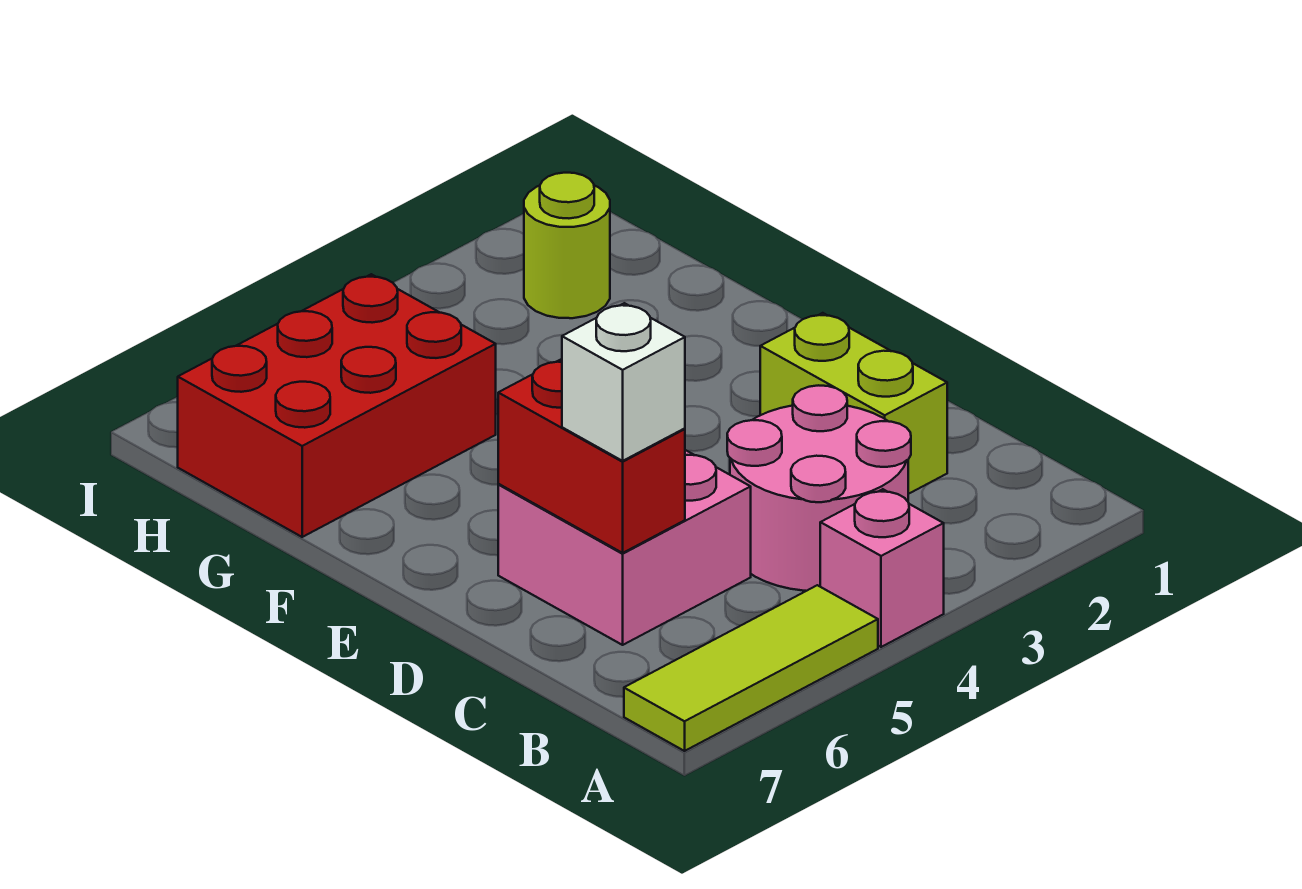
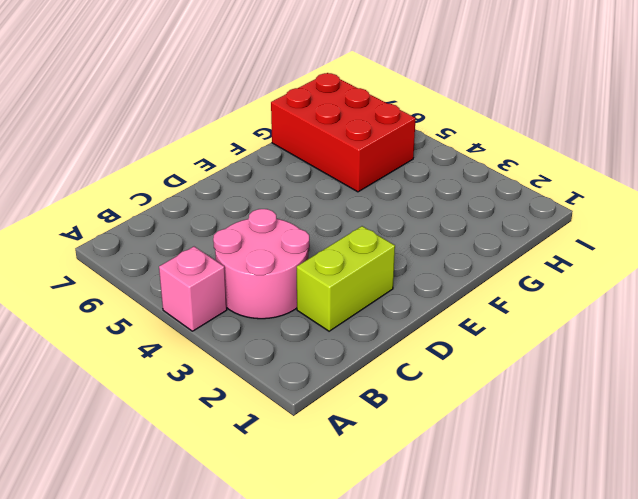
none -> lime tile A5:A7 level 1
none -> pink brick C5:D6 level 1

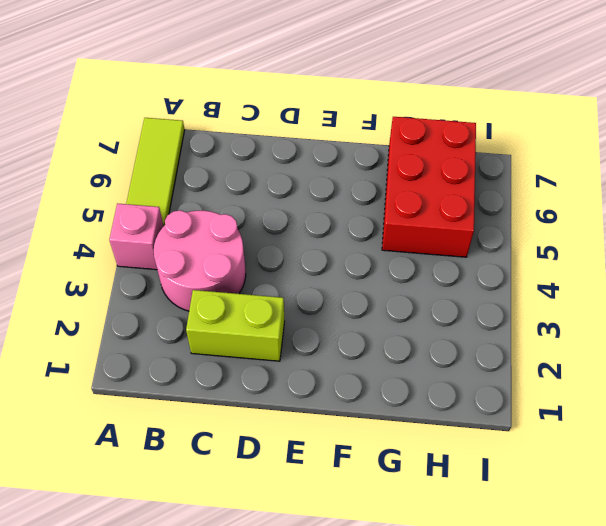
none -> pink brick C5:D6 level 1
none -> lime round brick H2 level 1

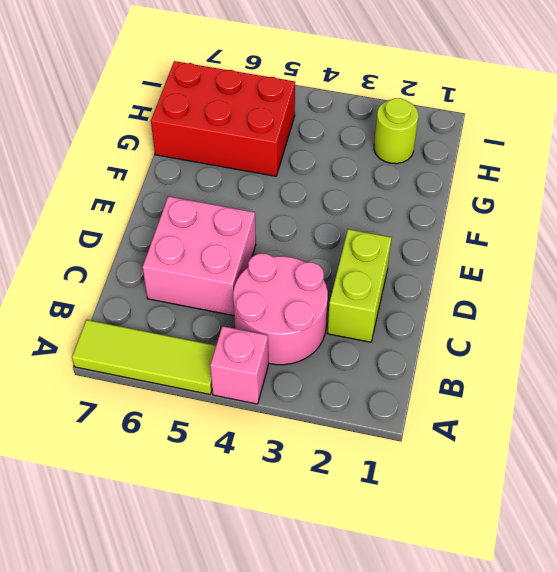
none -> red brick C6:D6 level 2
none -> white brick C6 level 3

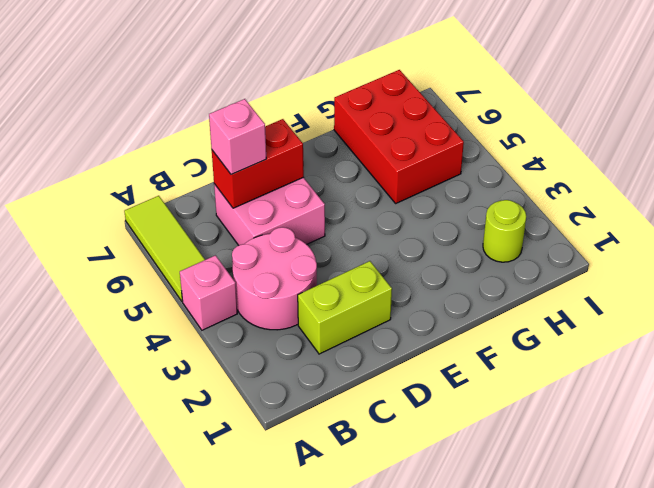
pink brick C6 level 3 -> white brick C6 level 3

